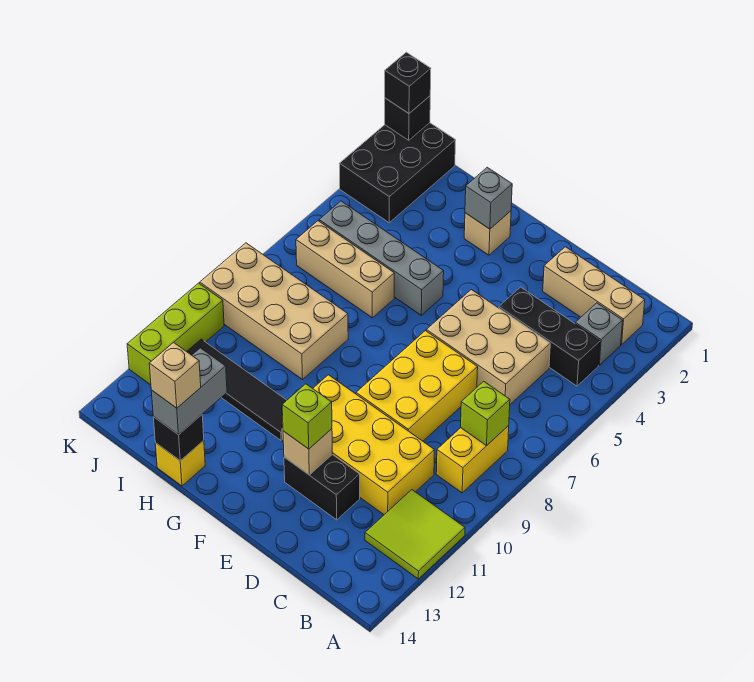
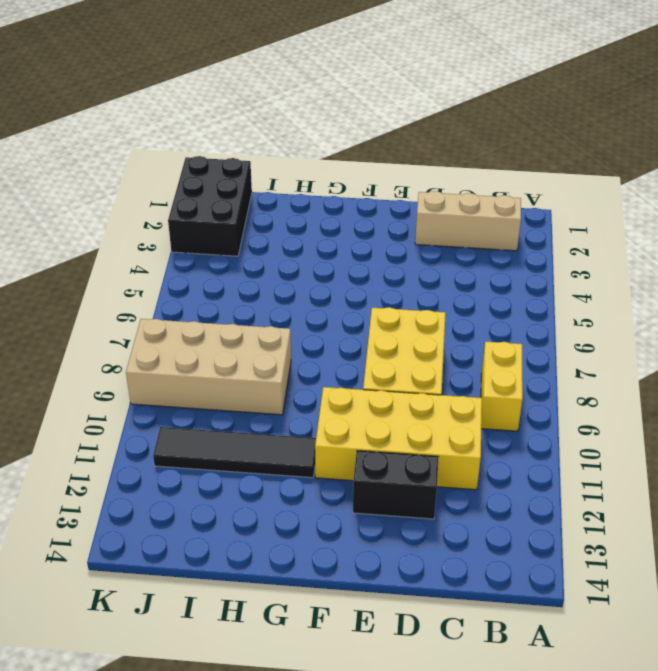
none -> lime tile A11:B12 level 1
none -> grey brick B3 level 1
none -> black brick B4:D4 level 1

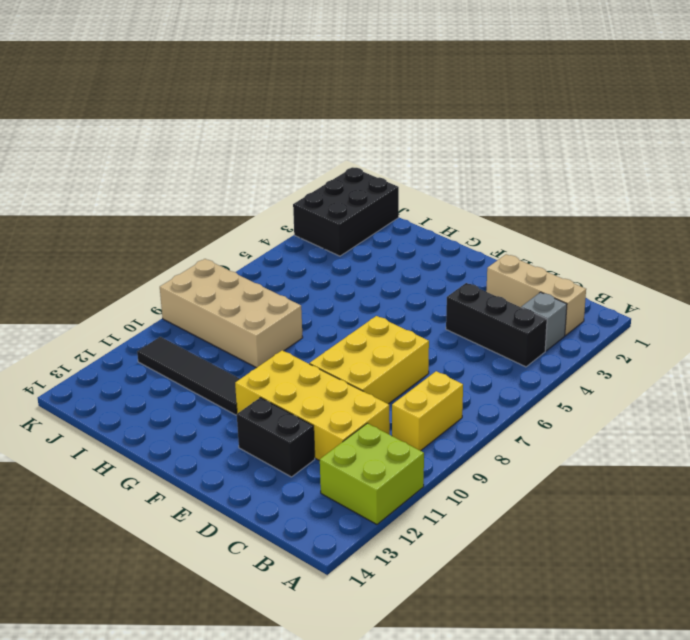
lime brick A11:B12 level 1 -> lime tile A11:B12 level 1
none -> tan brick C5:E6 level 1
none -> tan brick G2 level 1
none -> grey brick G5:J5 level 1

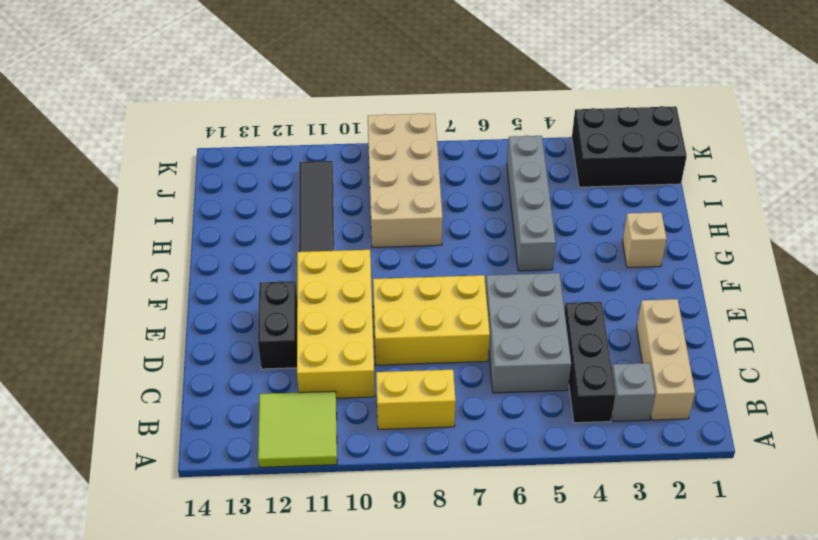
grey brick C5:E6 level 1 -> tan brick C5:E6 level 1
none -> tan brick H6:J6 level 1
none -> yellow brick H14 level 1
none -> lime brick K10:K12 level 1

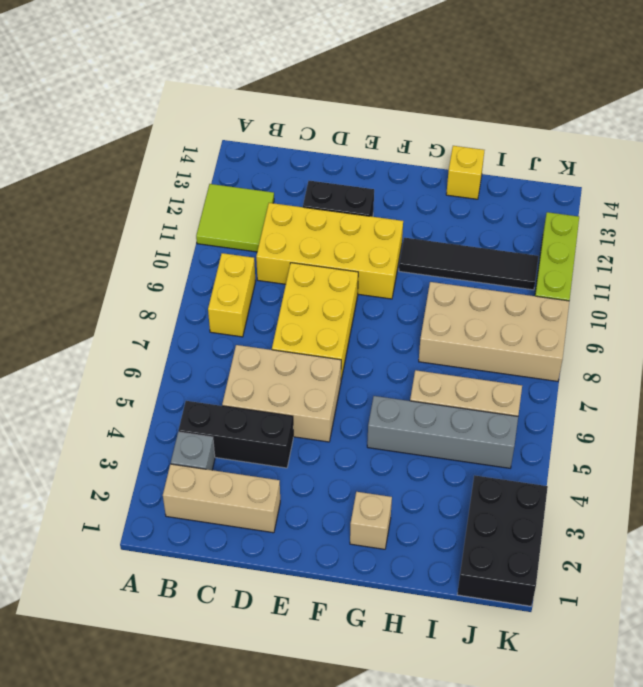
none -> lime brick B8 level 2
none -> tan brick E12 level 2
none -> grey brick G2 level 2

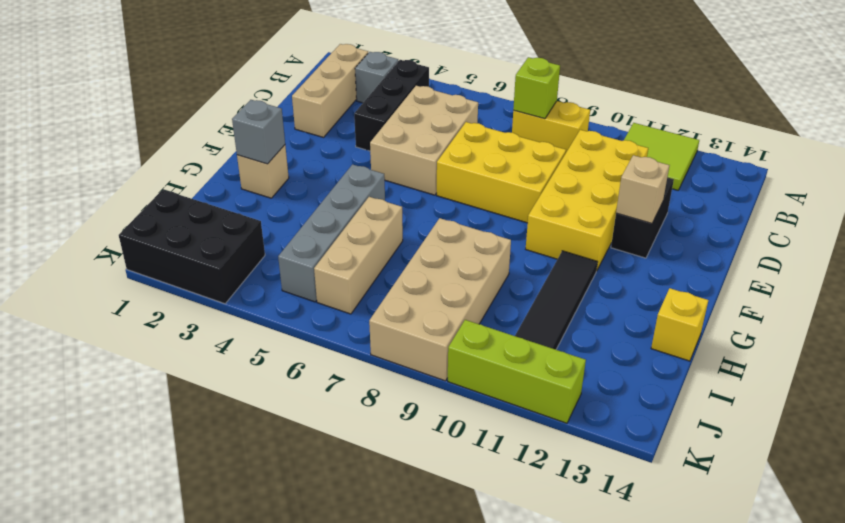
none -> black brick H14 level 2
none -> black brick K1 level 2
none -> lime brick E12 level 3

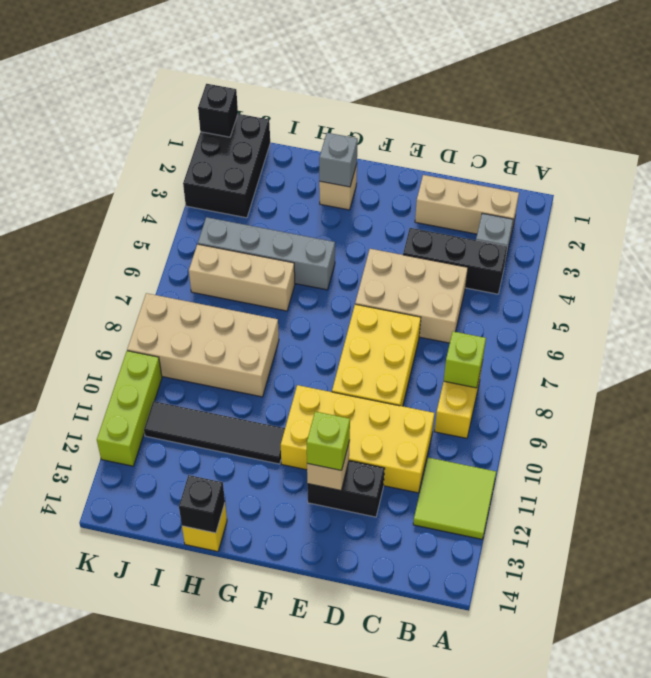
none -> grey brick H13:H14 level 3
none -> black brick K1 level 3
none -> tan brick H14 level 4

